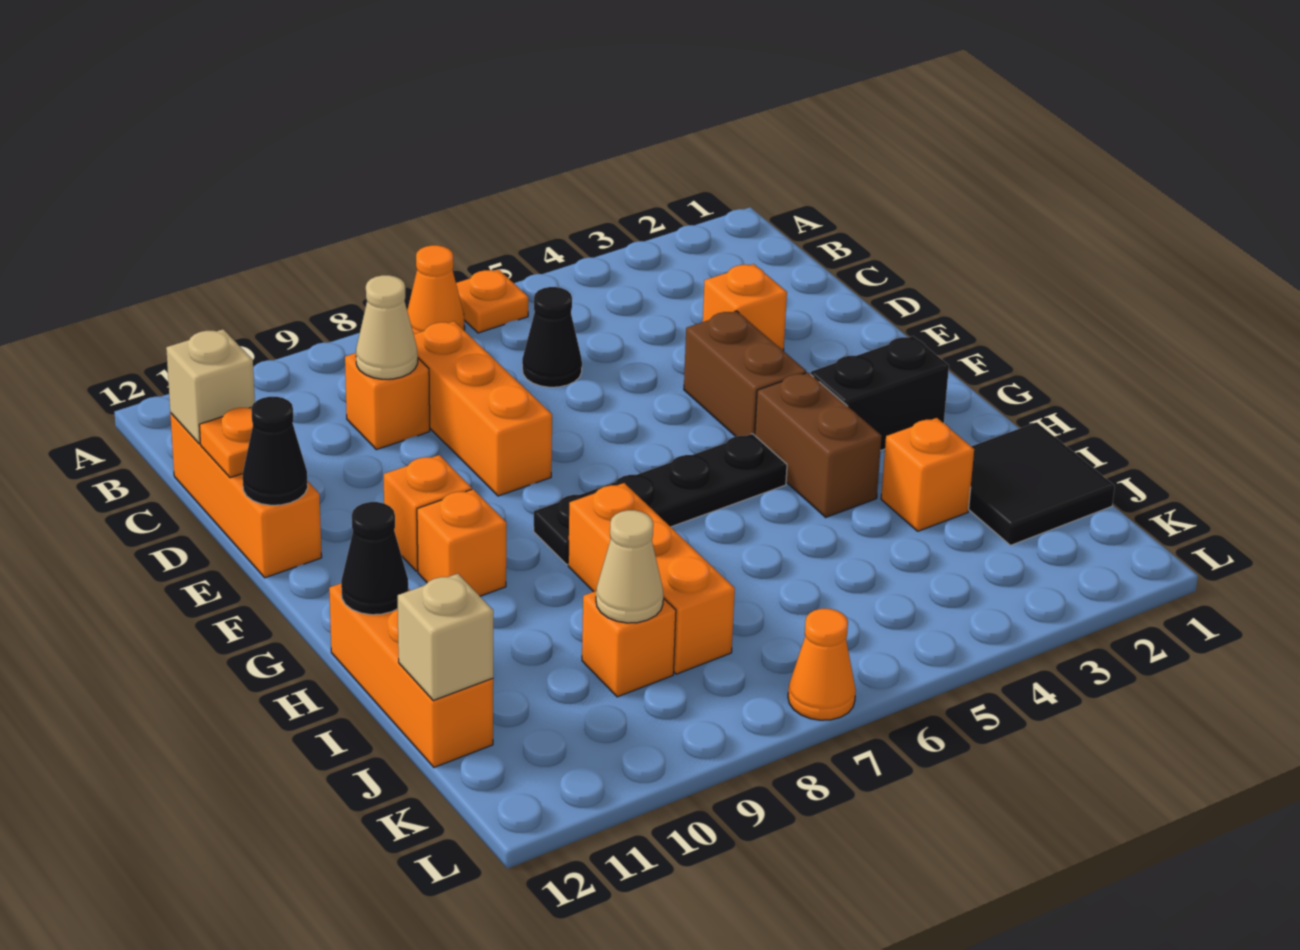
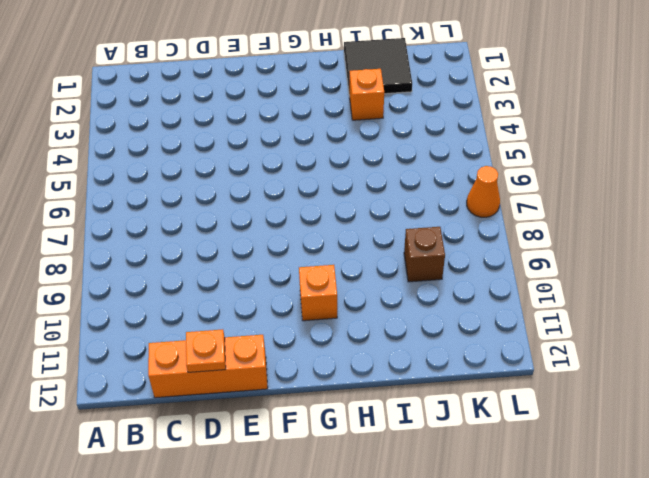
brown brick J9 level 1 -> orange brick J9 level 1
none -> orange plate A6 level 1
none -> orange cone A7 level 1
none -> black cone C6 level 1

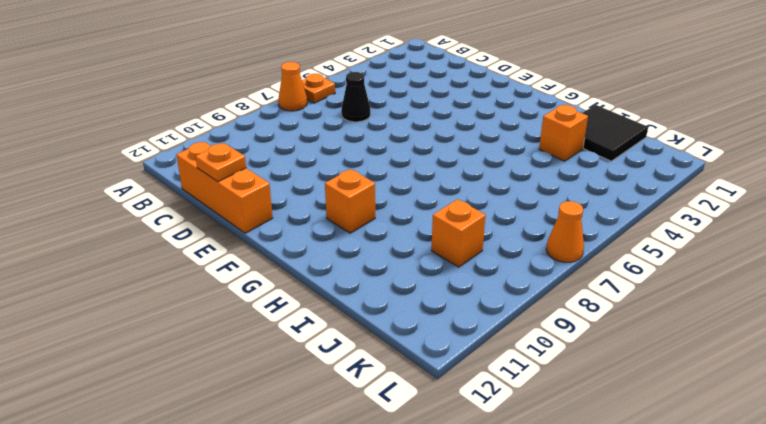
none -> orange brick C8:E8 level 1
none -> orange brick C9 level 1
none -> orange brick D3 level 1

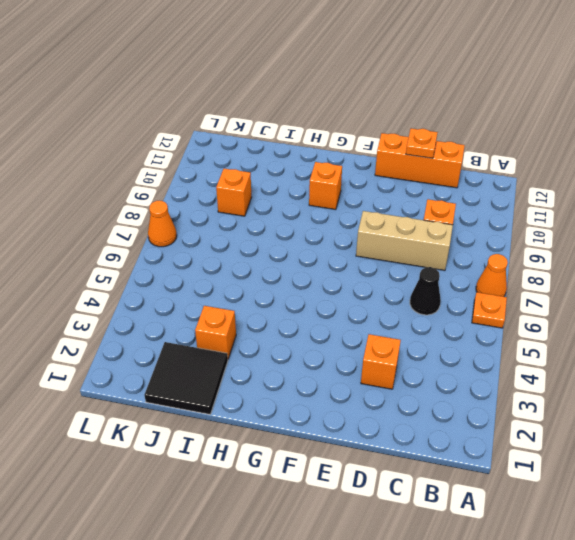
tan brick C8:E8 level 1 -> orange brick C8:E8 level 1
none -> brown brick E4:F4 level 1
none -> orange brick F10 level 1
none -> black brick G2:G3 level 1

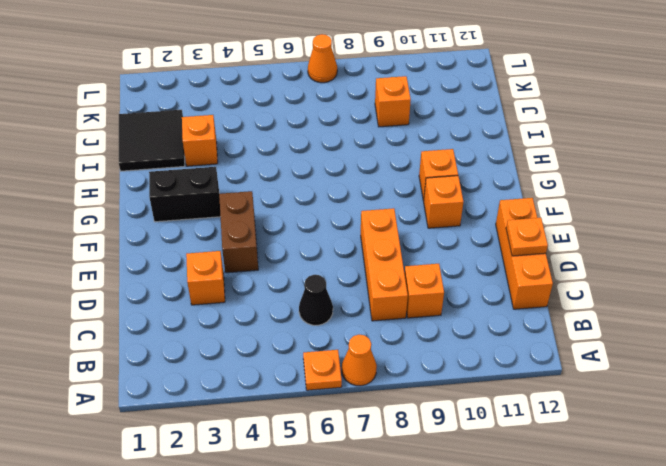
none -> brown brick G4:H4 level 1
none -> black plate G5:G8 level 1
none -> orange brick H8:J8 level 1

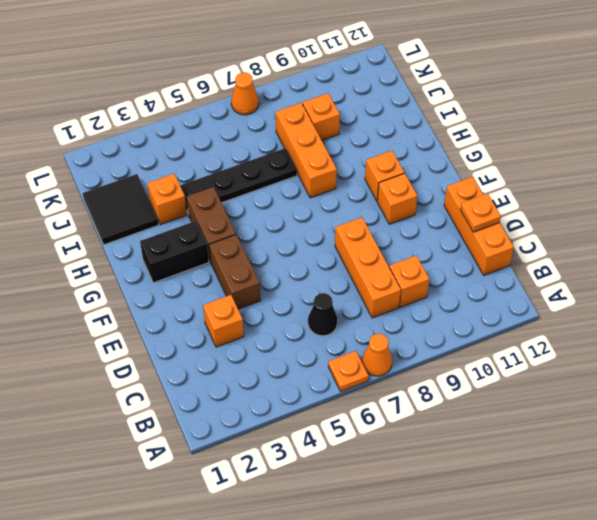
black plate I4:I7 level 1 -> black plate G5:G8 level 1
none -> orange brick H12:J12 level 1
none -> tan cone C9 level 2
none -> tan brick C12 level 2

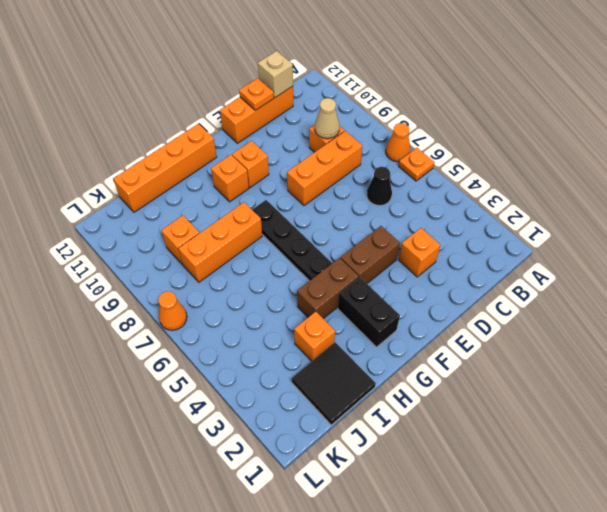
orange brick G12:J12 level 1 -> orange brick H12:J12 level 1
none -> black cone E12 level 2
none -> black cone H12 level 2
none -> tan cone J9 level 2

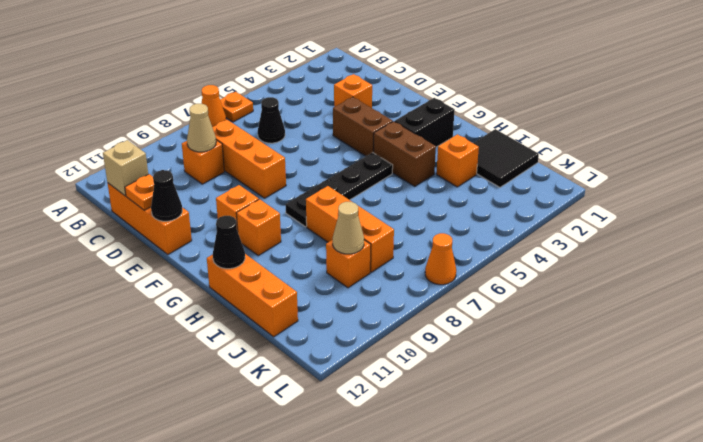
none -> tan brick J12 level 2

